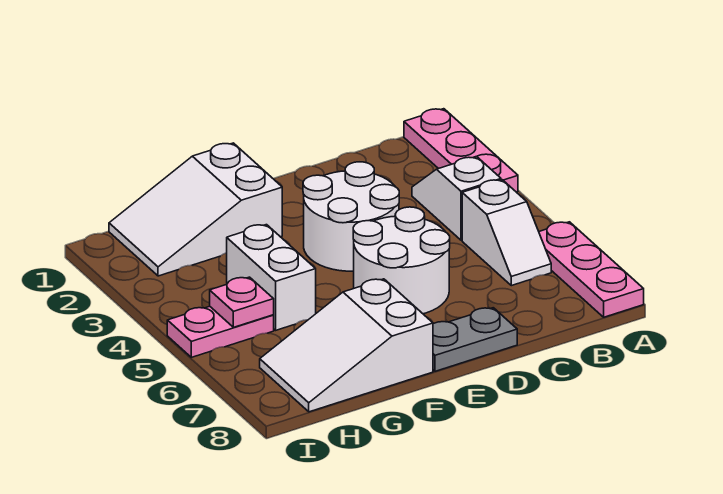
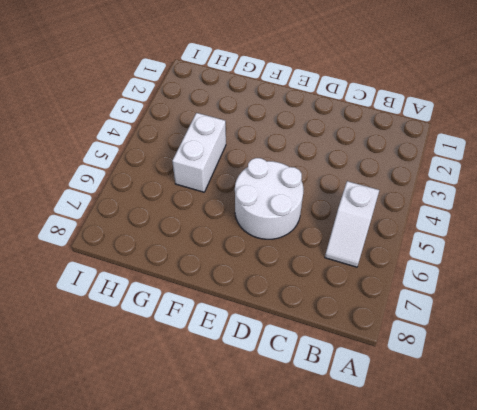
none -> pink plate A1:A3 level 1
none -> pink plate A6:A8 level 1
none -> white slope B3:B4 level 1 top 4

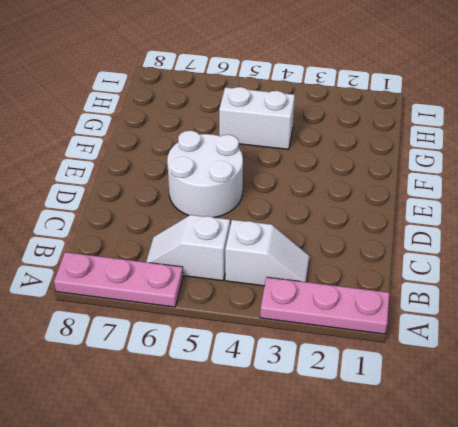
none -> white round brick D3:E4 level 1
none -> grey plate D8:E8 level 1
none -> white slope F1:H2 level 1 top F

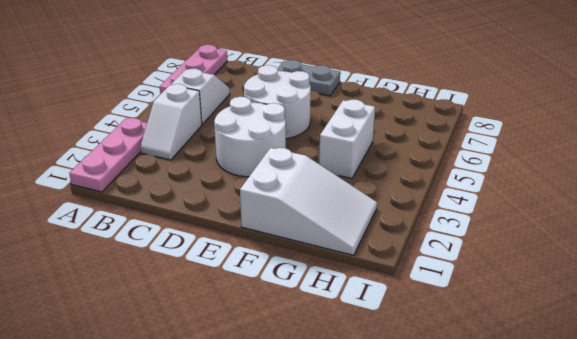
none -> white slope F7:H8 level 1 top F
none -> pink plate H5:I5 level 1
none -> pink plate H5 level 2

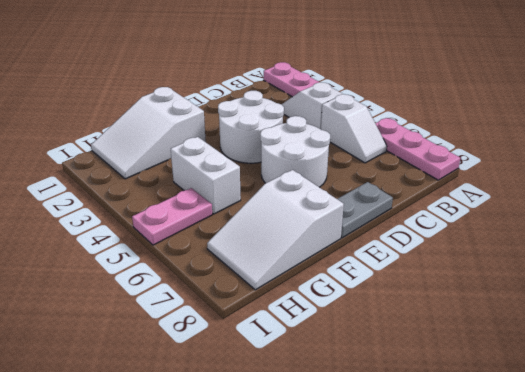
none -> pink plate H5 level 2

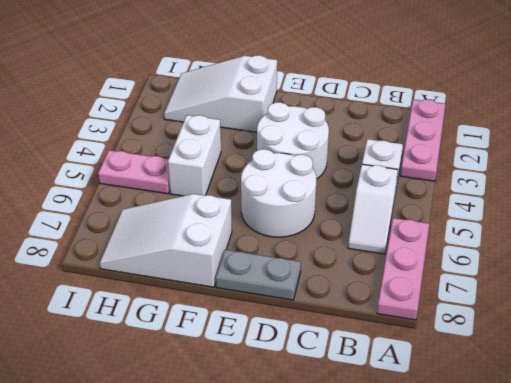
none -> pink plate H5 level 2

